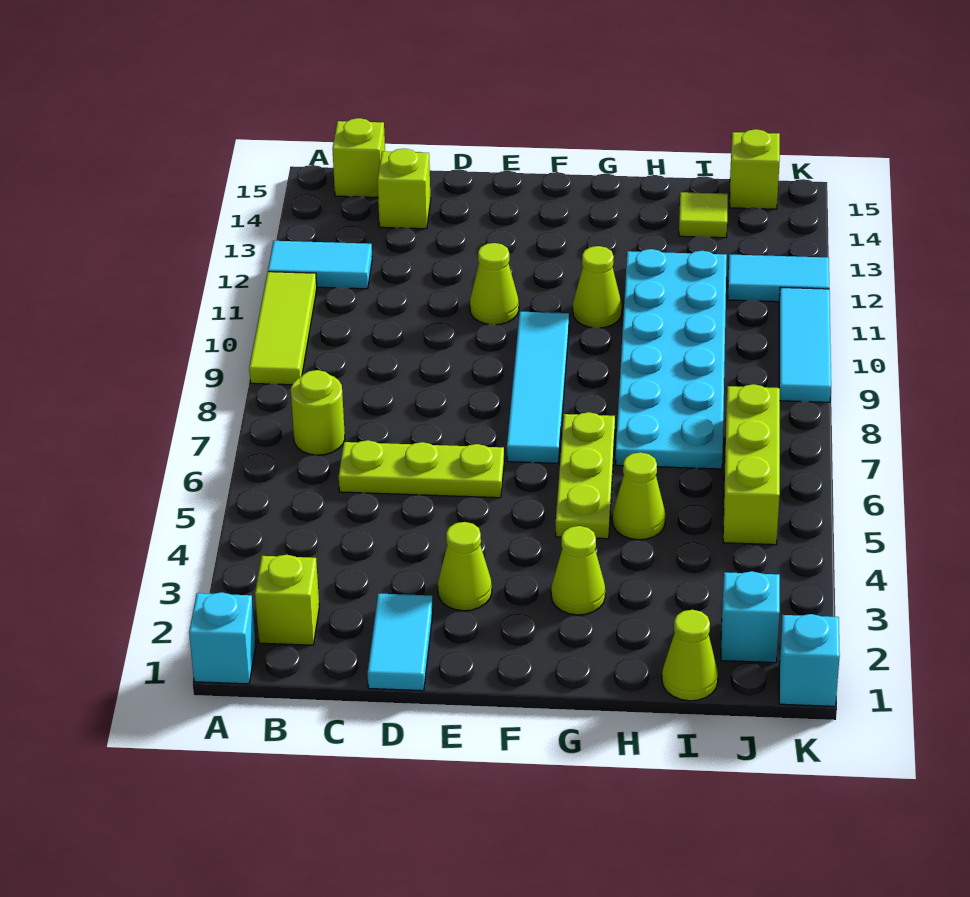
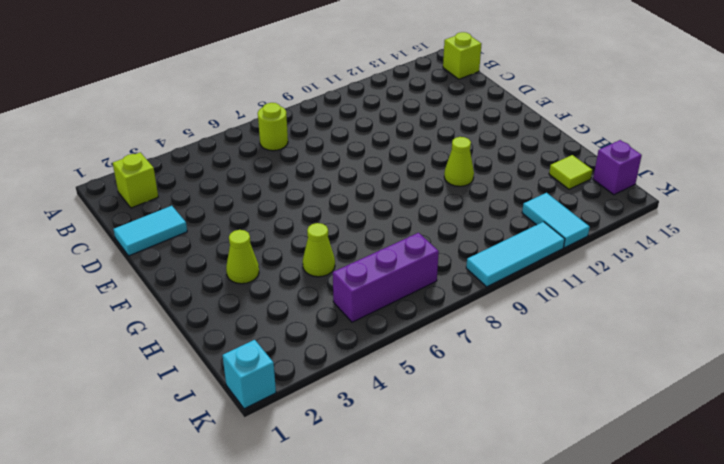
purple brick J5:J7 level 1 -> lime brick J5:J7 level 1
purple brick J15 level 1 -> lime brick J15 level 1
none -> cyan brick A1 level 1
none -> lime tile A9:A11 level 1
none -> cyan tile A12:B12 level 1

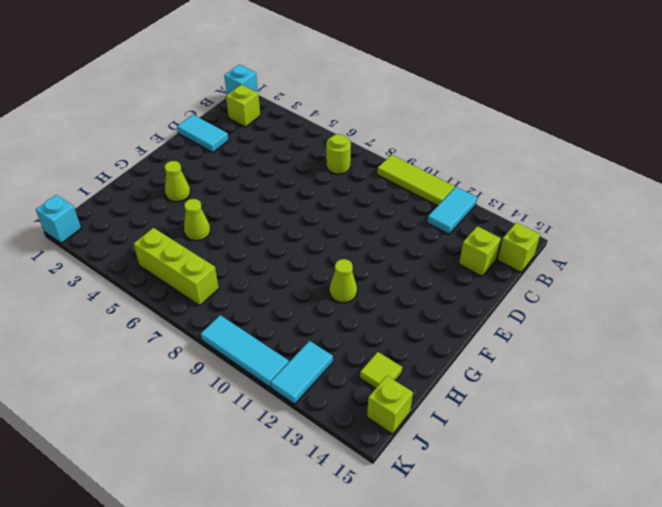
none -> lime plate C6:E6 level 1
none -> lime cone E3 level 1
none -> lime cone E11 level 1

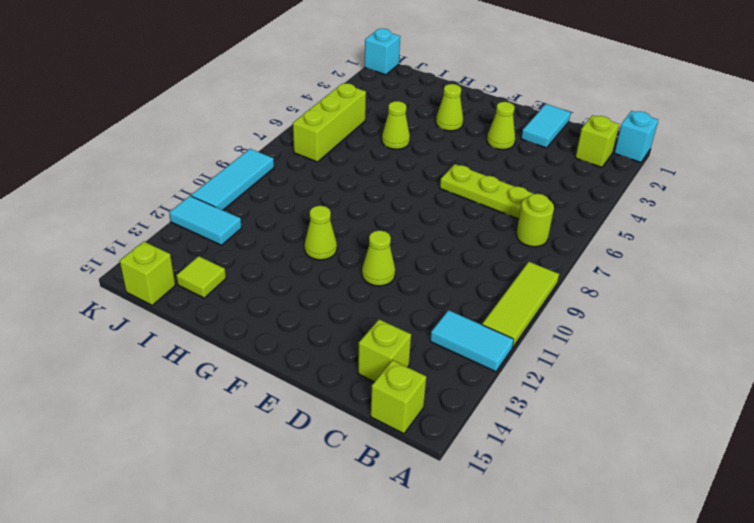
none -> cyan tile F7:F10 level 1
none -> lime plate G5:G7 level 1
none -> cyan plate H7:I12 level 1

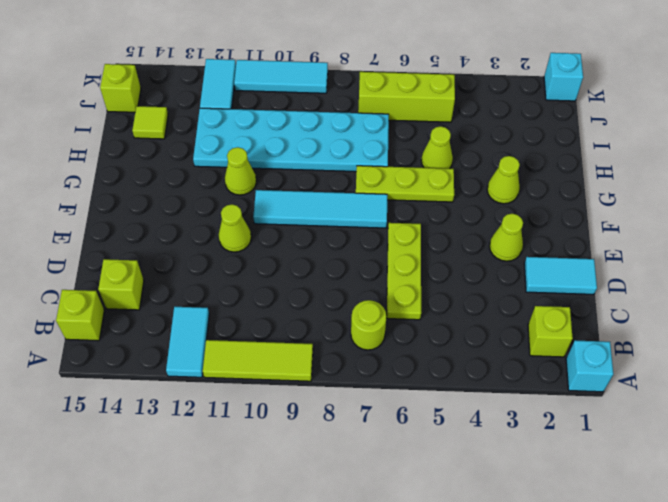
none -> lime cone I1 level 1
none -> cyan brick J2 level 1

